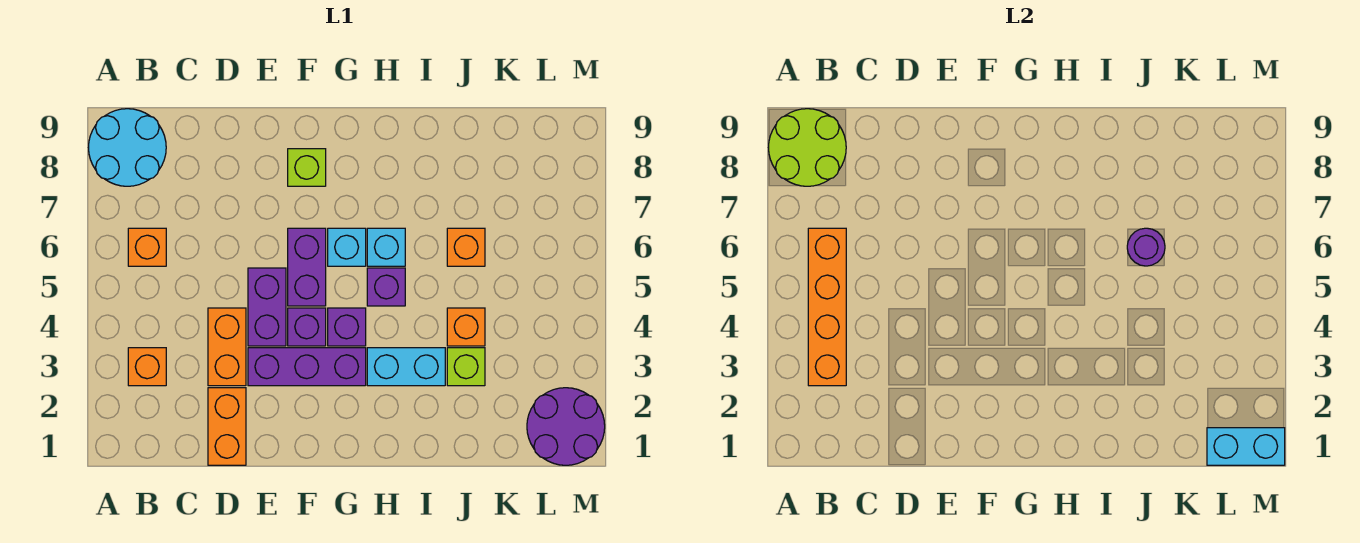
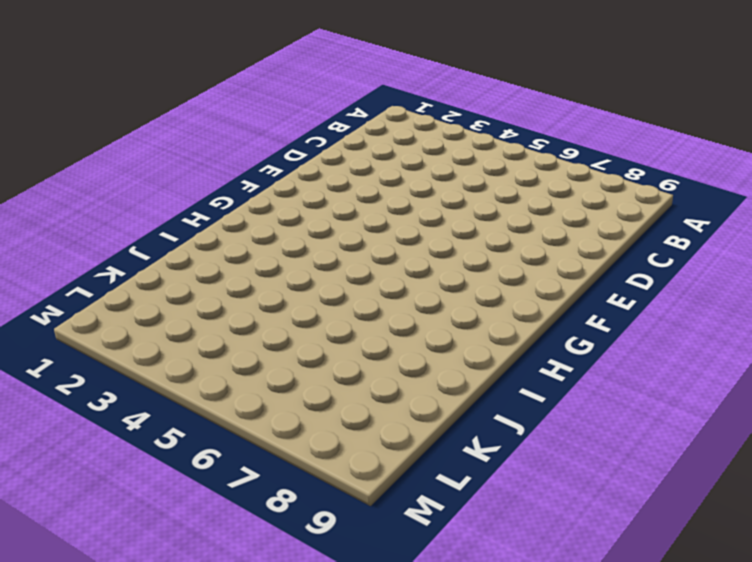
none -> cyan round brick A8:B9 level 1
none -> orange brick B3 level 1
none -> orange brick B6 level 1

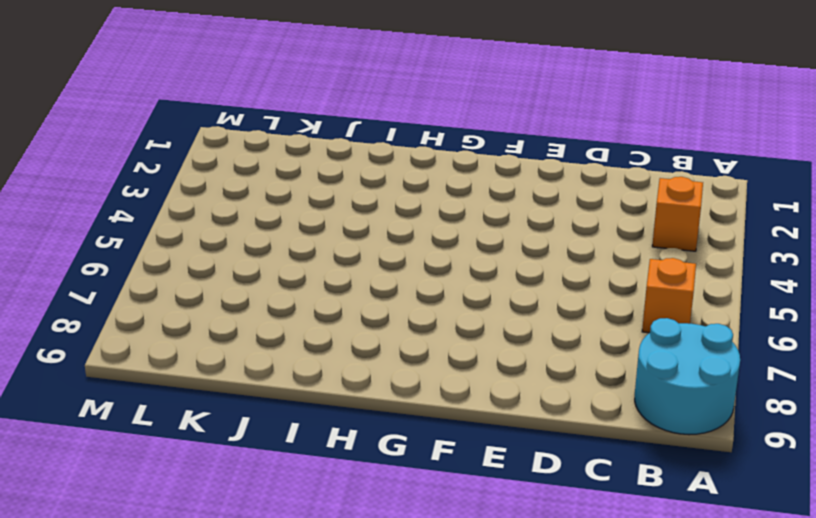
none -> orange brick D1:D2 level 1
none -> orange brick D3:D4 level 1
none -> purple brick E3:G3 level 1

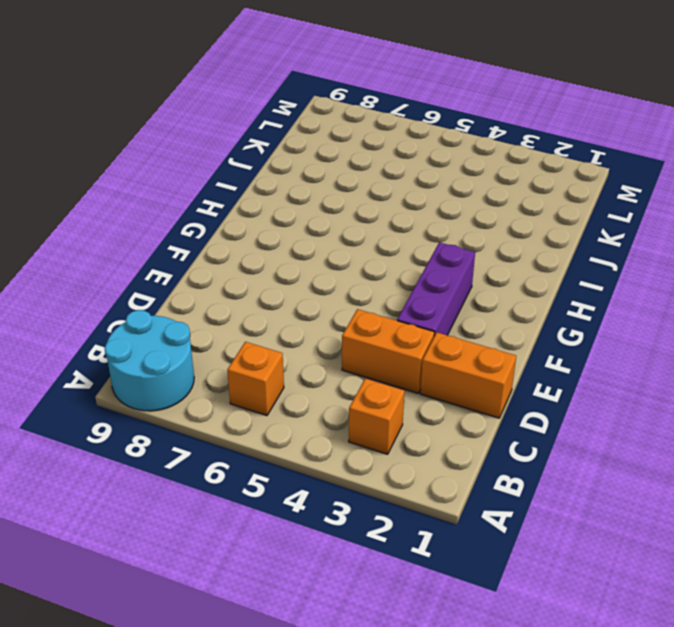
none -> purple brick E4:E5 level 1
none -> purple brick F4 level 1
none -> purple brick F5:F6 level 1

